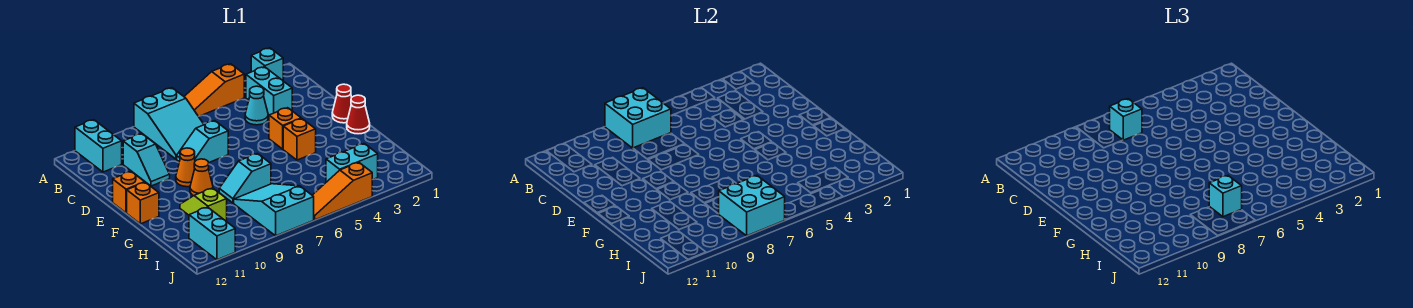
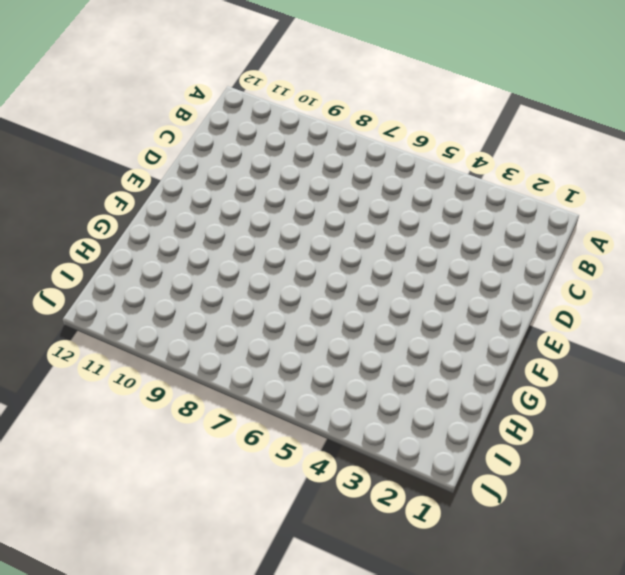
none -> cyan brick A2 level 1
none -> orange slope A4:A6 level 1 top 4
none -> cyan slope A7:C8 level 1 top A

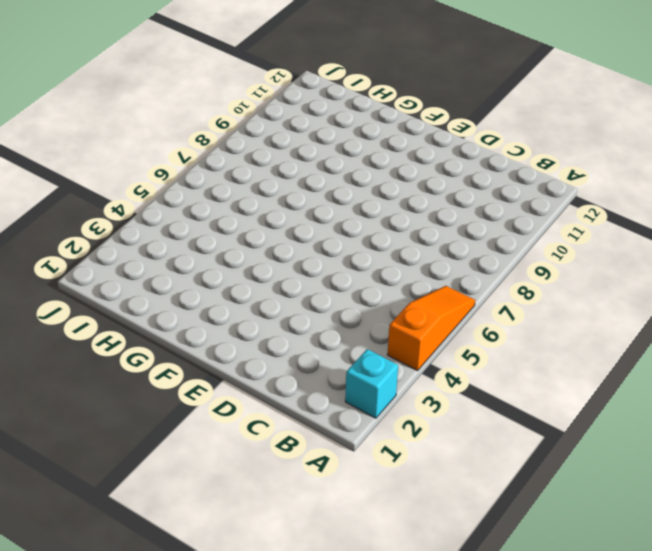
none -> cyan slope A7:C8 level 1 top A
none -> cyan brick A11:B11 level 1
none -> cyan brick B3:C3 level 1

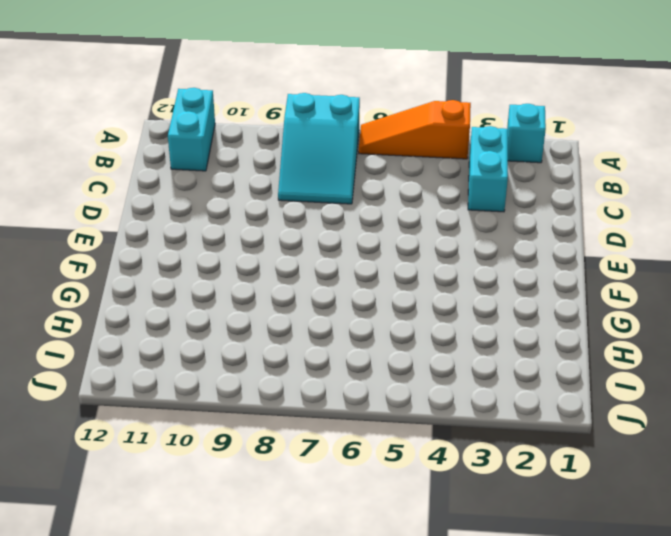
none -> cyan cone C4 level 1
none -> cyan slope C10:D10 level 1 top C
none -> cyan slope D7:D8 level 1 top 7

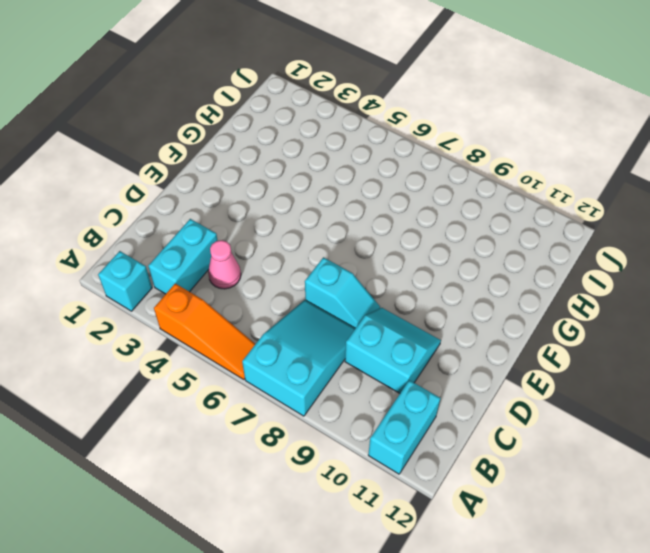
pink cone C4 level 1 -> cyan cone C4 level 1
cyan slope C9:D10 level 1 top C -> cyan slope C10:D10 level 1 top C
none -> red cone E1 level 1
none -> orange brick E4 level 1
none -> orange cone E9 level 1

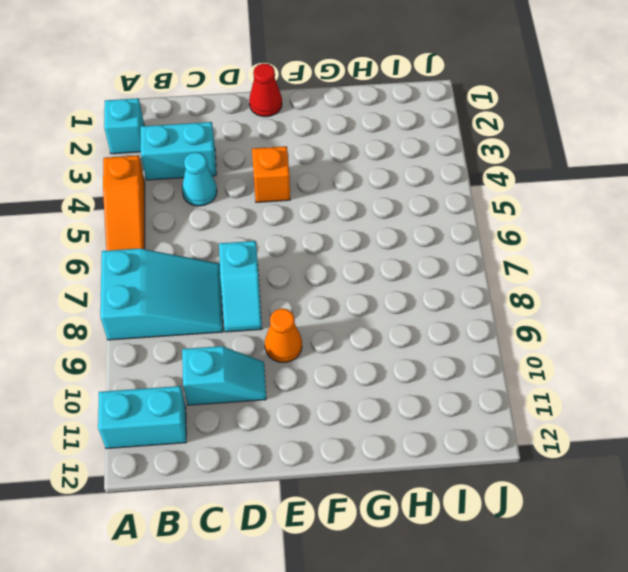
none -> orange brick E12 level 1
none -> red cone F1 level 1
none -> orange brick F4 level 1

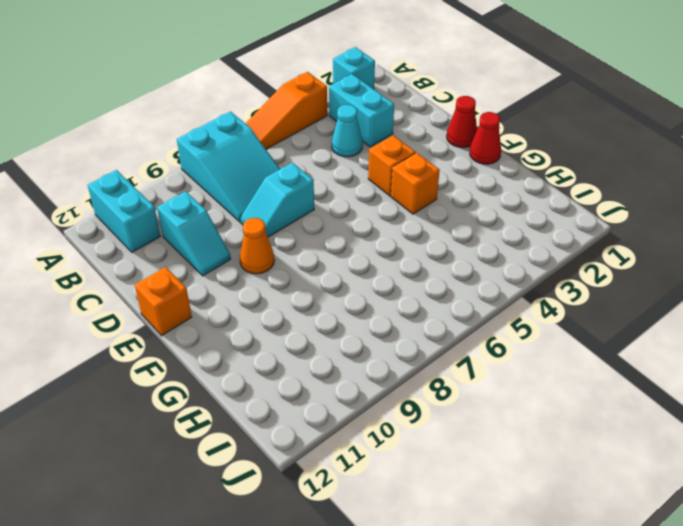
none -> orange cone F9 level 1
none -> orange brick F12 level 1
none -> cyan slope G7:G8 level 1 top 7

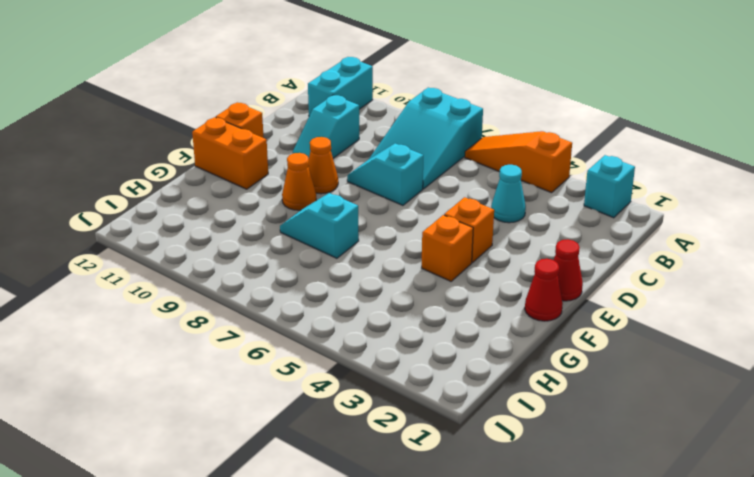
orange brick F11:F12 level 1 -> orange brick F12 level 1
none -> cyan brick B3:C3 level 1
none -> lime slope G10:H10 level 1 top H
none -> cyan slope H7:J8 level 1 top J

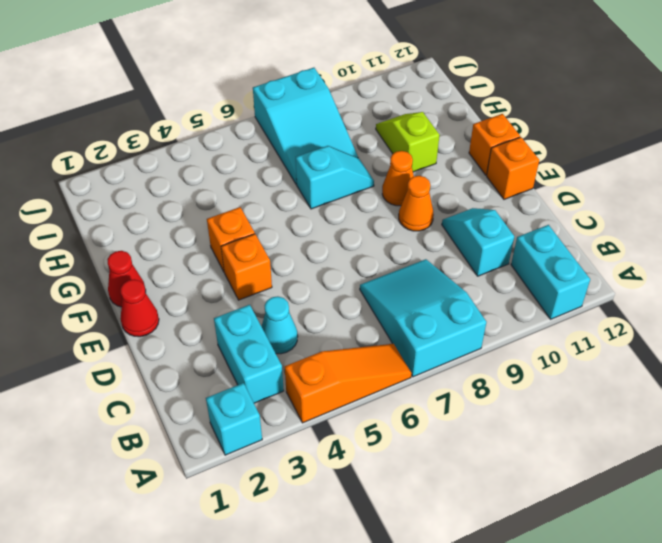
lime slope G10:H10 level 1 top G -> lime slope G10:H10 level 1 top H
none -> cyan slope D7:D8 level 1 top 7
none -> cyan brick I3:I4 level 1
none -> cyan brick I11:J11 level 1

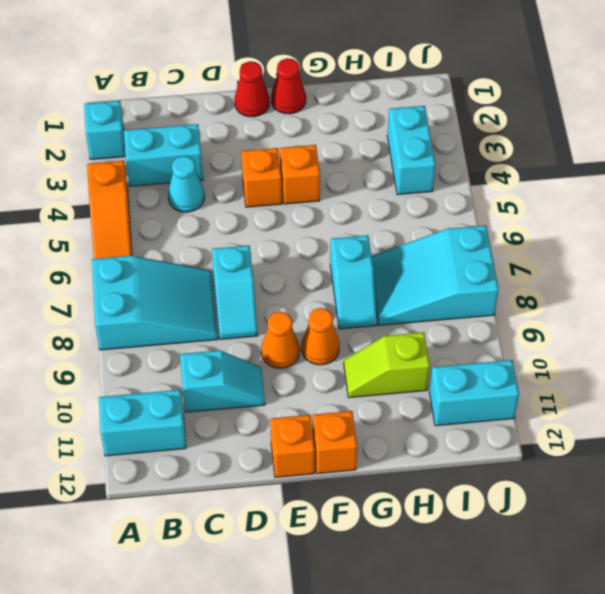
none -> orange slope J4:J6 level 1 top 4
none -> cyan brick A7:B8 level 2
none -> cyan brick I7:J8 level 2

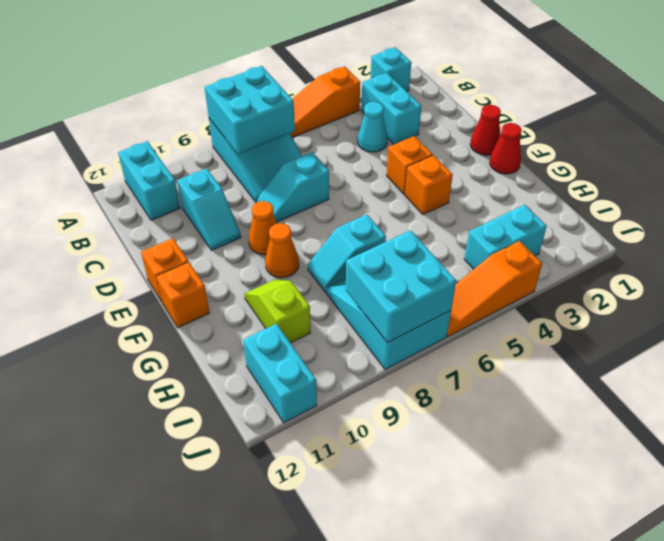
none -> cyan brick B7 level 3
none -> cyan brick I7 level 3

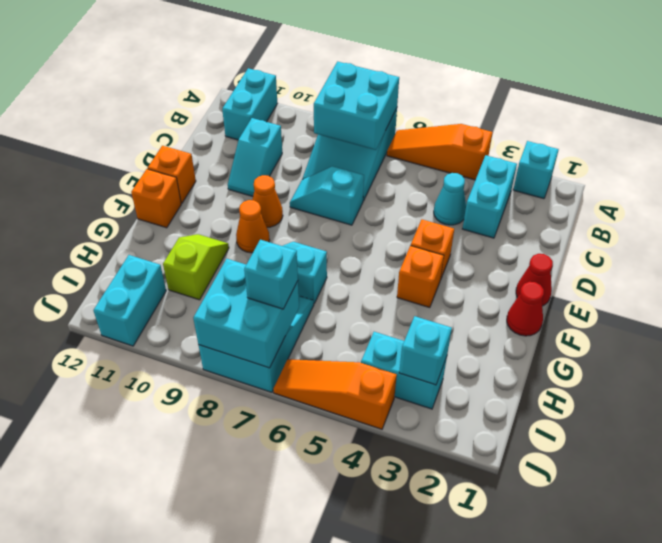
cyan brick I3 level 2 -> cyan brick B7 level 3

